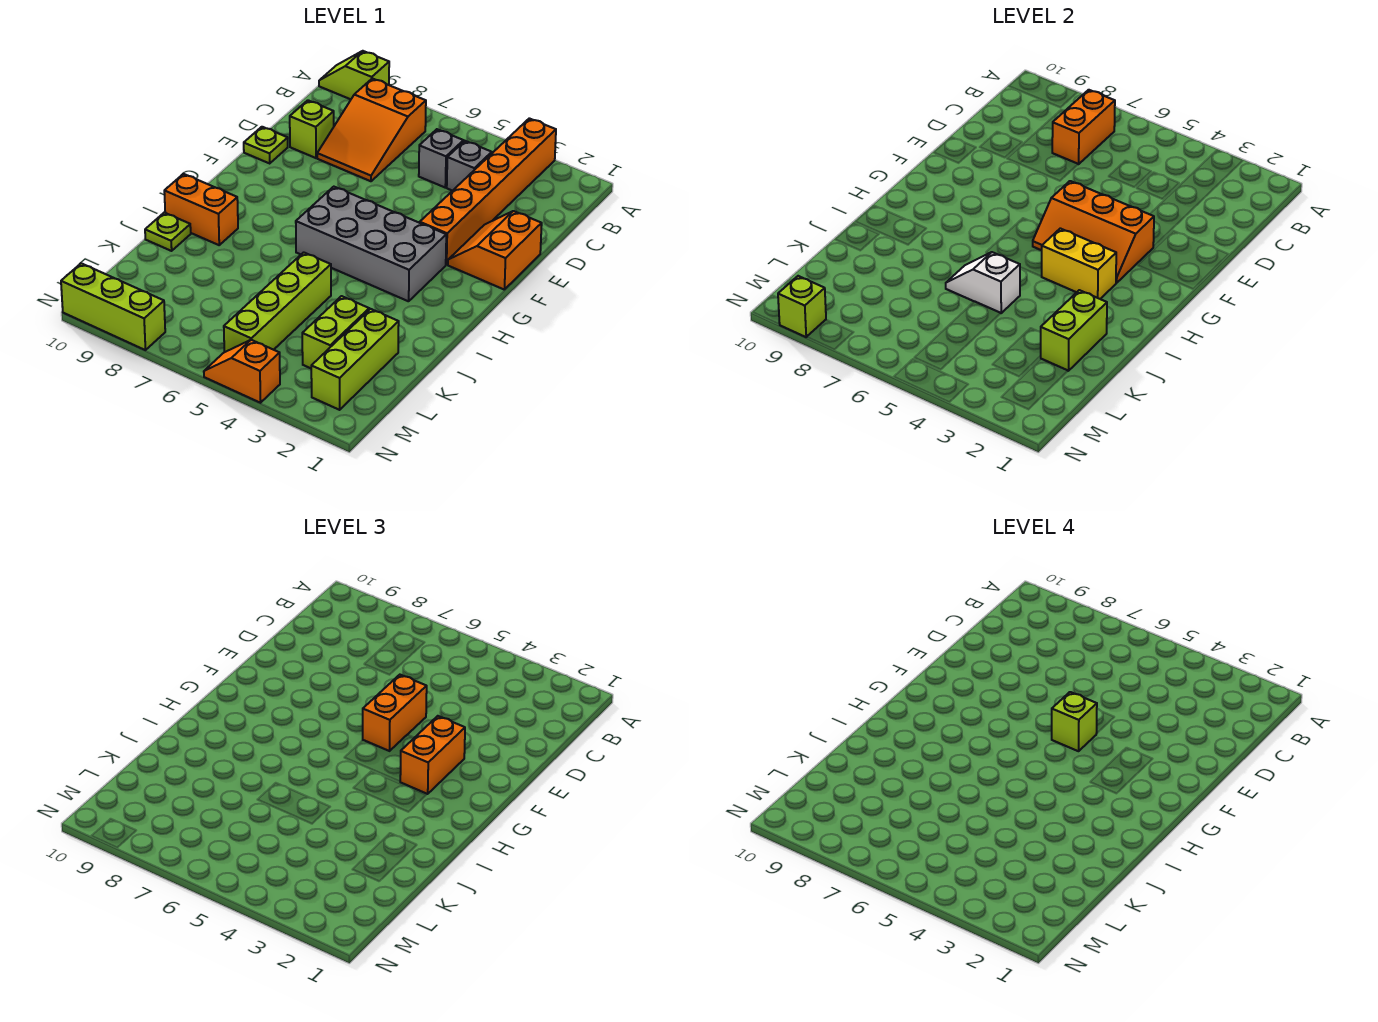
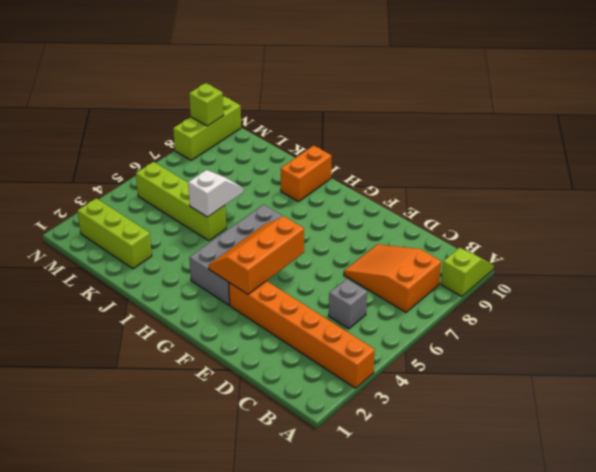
none -> grey brick C4 level 1
none -> lime brick D9 level 1
none -> orange slope E1:F2 level 1 top 1

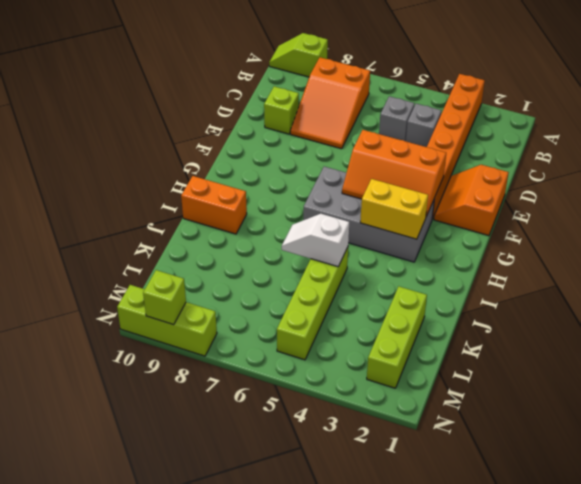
none -> lime plate E10 level 1
none -> lime plate J10 level 1
none -> lime brick K3:L3 level 1

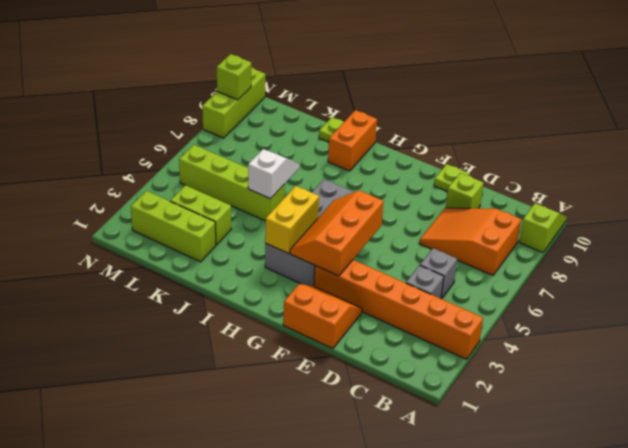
none -> orange slope N4:N5 level 1 top 4
none -> orange brick B7:C7 level 2
none -> lime brick J2:K2 level 2

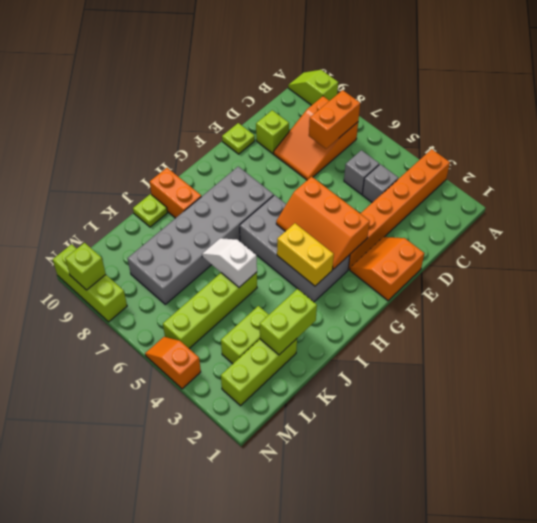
grey brick G7:L8 level 1 -> none
none -> orange brick E5:F5 level 3
none -> orange brick F3:G3 level 3
none -> lime brick F5 level 4

